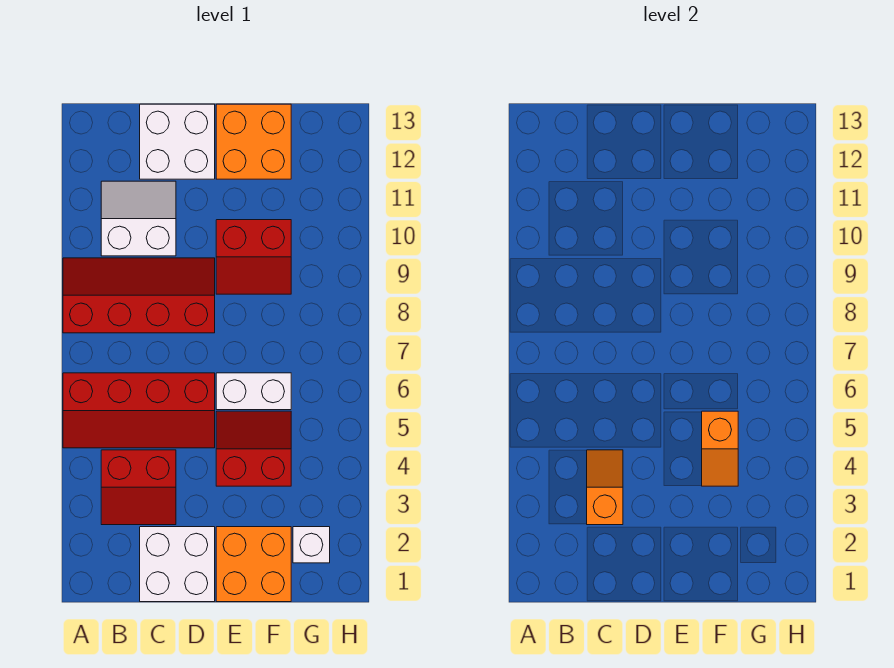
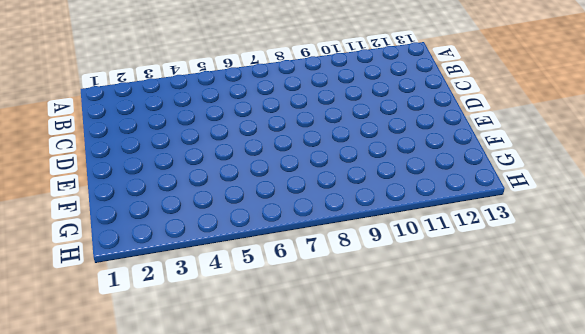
none -> red slope A5:D6 level 1 top 6
none -> red slope A8:D9 level 1 top 8
none -> red slope B3:C4 level 1 top 4

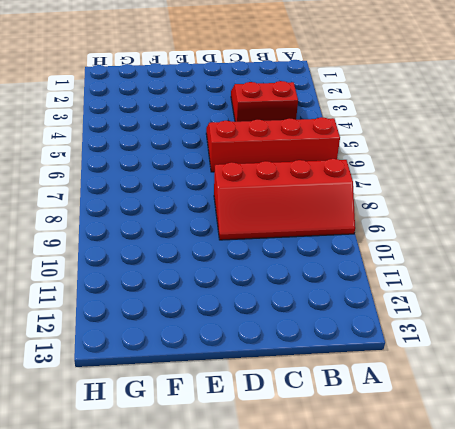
none -> white slope B10:C11 level 1 top 10
none -> white brick C1:D2 level 1
none -> white brick C12:D13 level 1

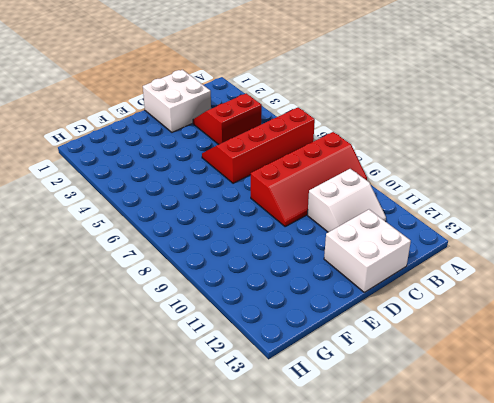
none -> orange brick E1:F2 level 1
none -> red slope E4:F5 level 1 top 4
none -> white brick E6:F6 level 1

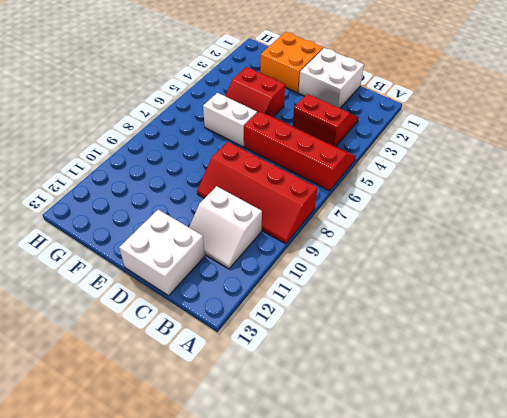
none -> red slope E9:F10 level 1 top 10
none -> orange brick E12:F13 level 1
none -> white brick G2 level 1

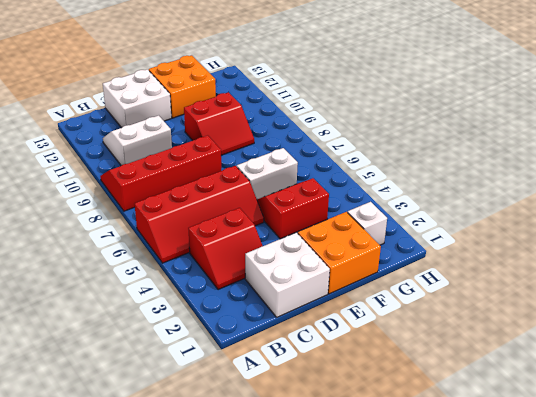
none -> orange slope C3:C4 level 2 top 3
none -> orange slope F4:F5 level 2 top 5

